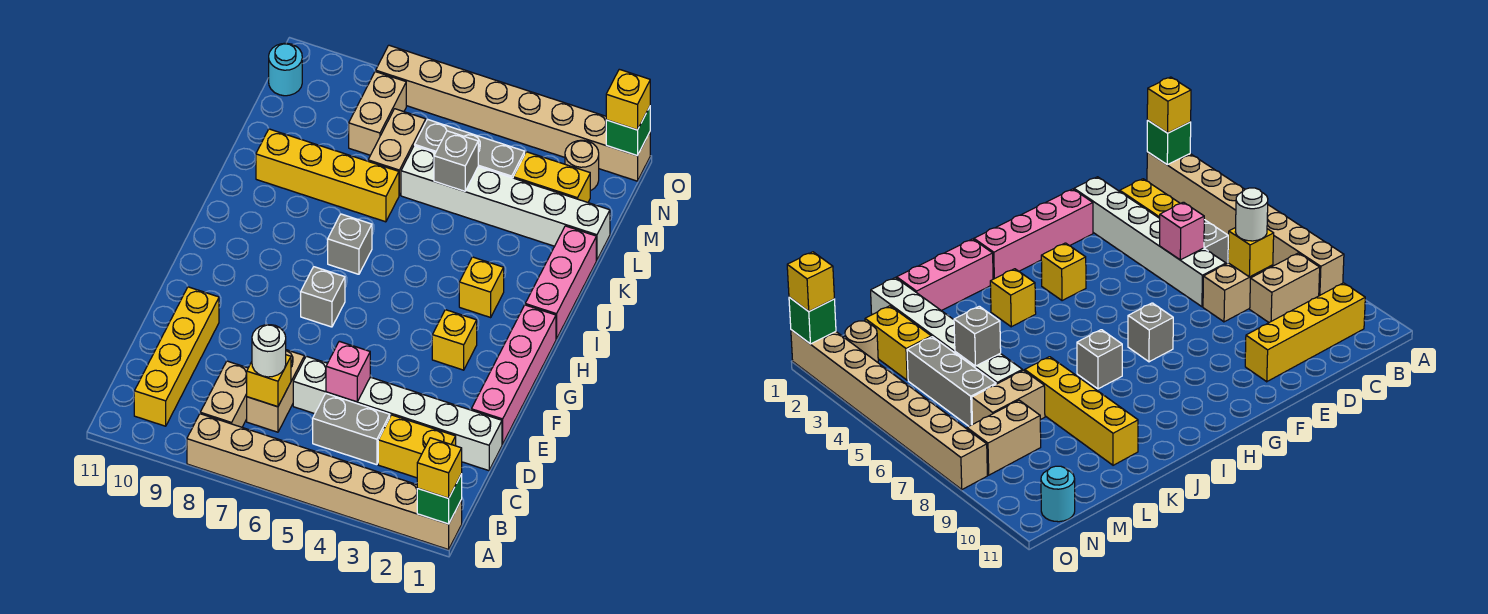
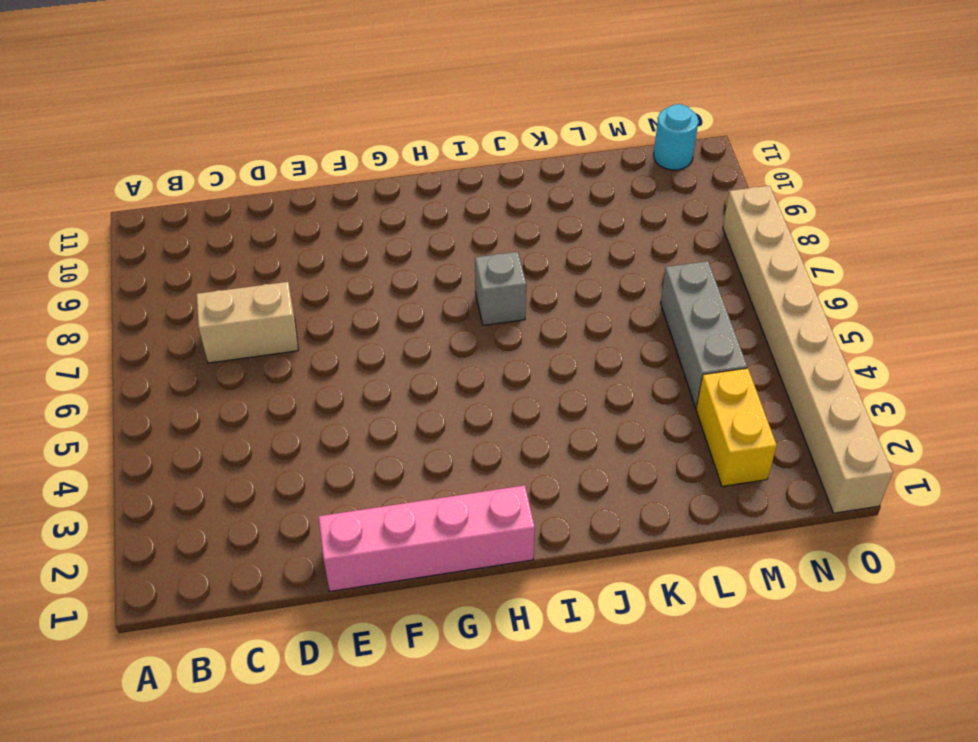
none -> tan brick A1:A8 level 1
none -> tan brick B8:C8 level 1
none -> yellow brick B10:E10 level 1
none -> yellow brick C2:C3 level 1

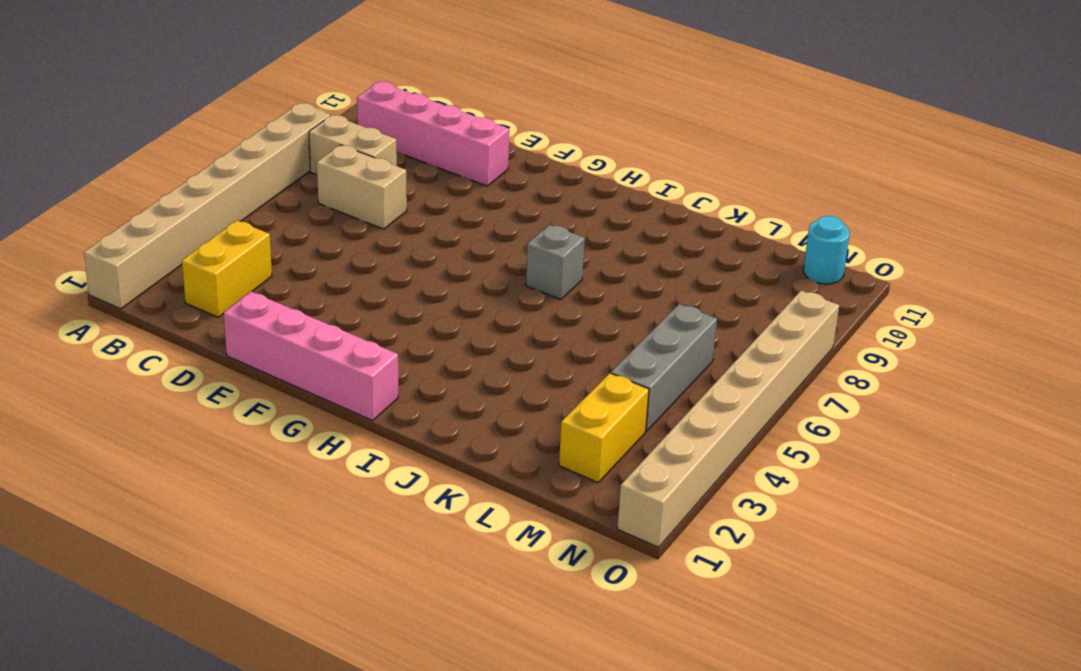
pink brick B10:E10 level 1 -> yellow brick B10:E10 level 1
none -> grey brick C4:C5 level 1
none -> white brick D1:D6 level 1
none -> yellow brick G3 level 1
none -> grey brick G7 level 1

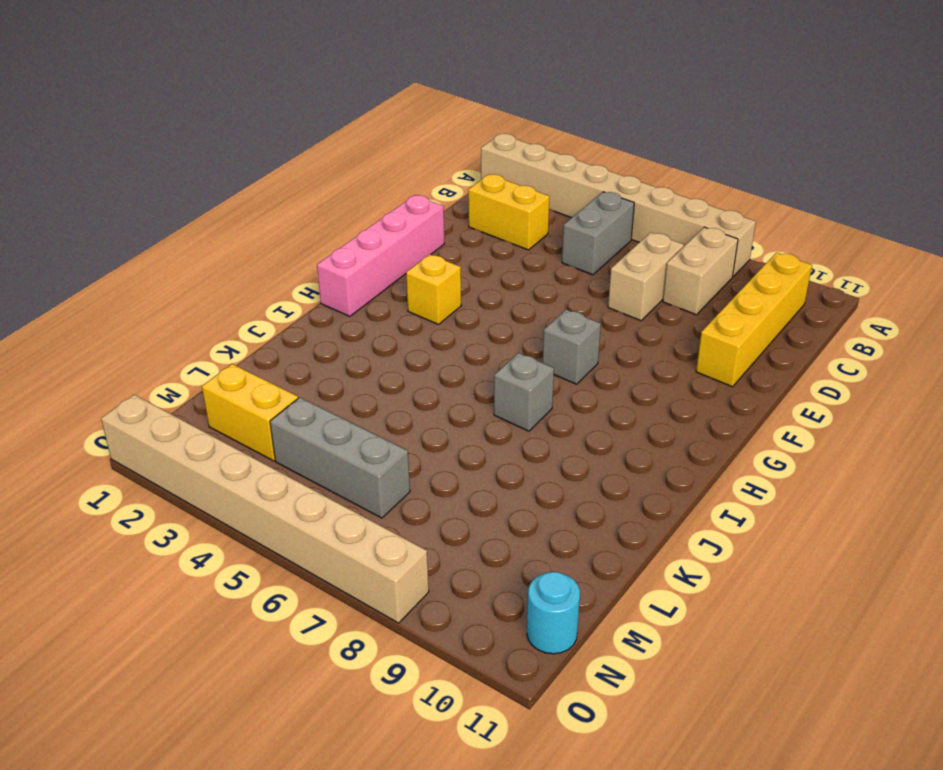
grey brick B5:C5 level 1 -> grey brick C4:C5 level 1
none -> white brick D1:D6 level 1
none -> pink brick I1:K1 level 1
none -> yellow brick I3 level 1
none -> yellow brick K7:K10 level 1

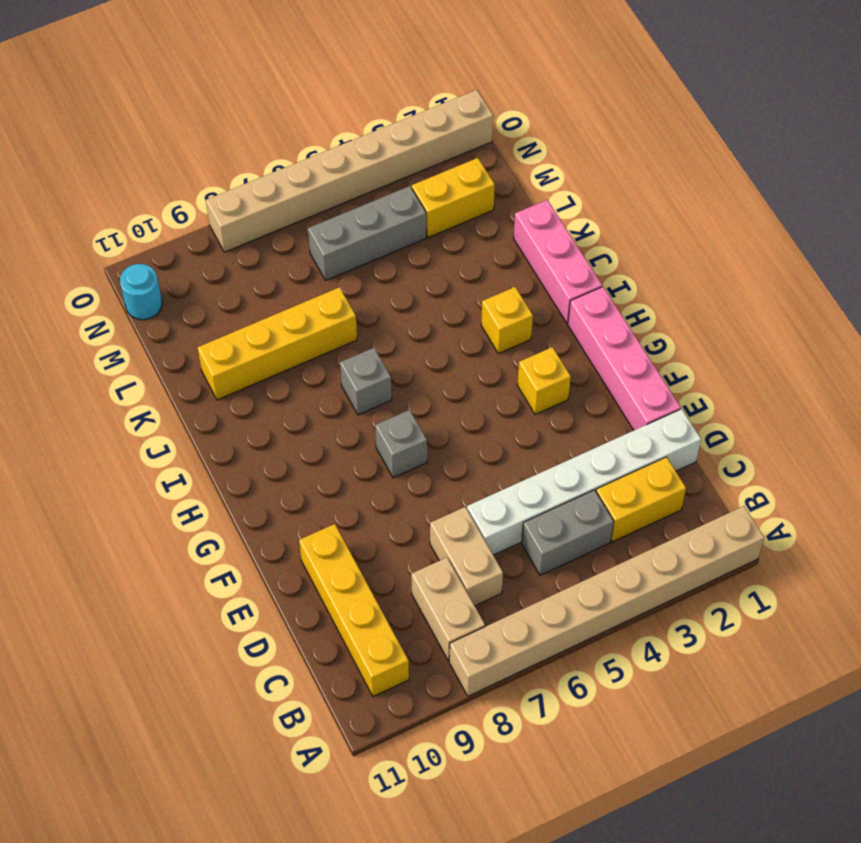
none -> white brick L1:L6 level 1
none -> tan brick L7:M7 level 1
none -> tan brick M8:N8 level 1
none -> tan round brick N2 level 1

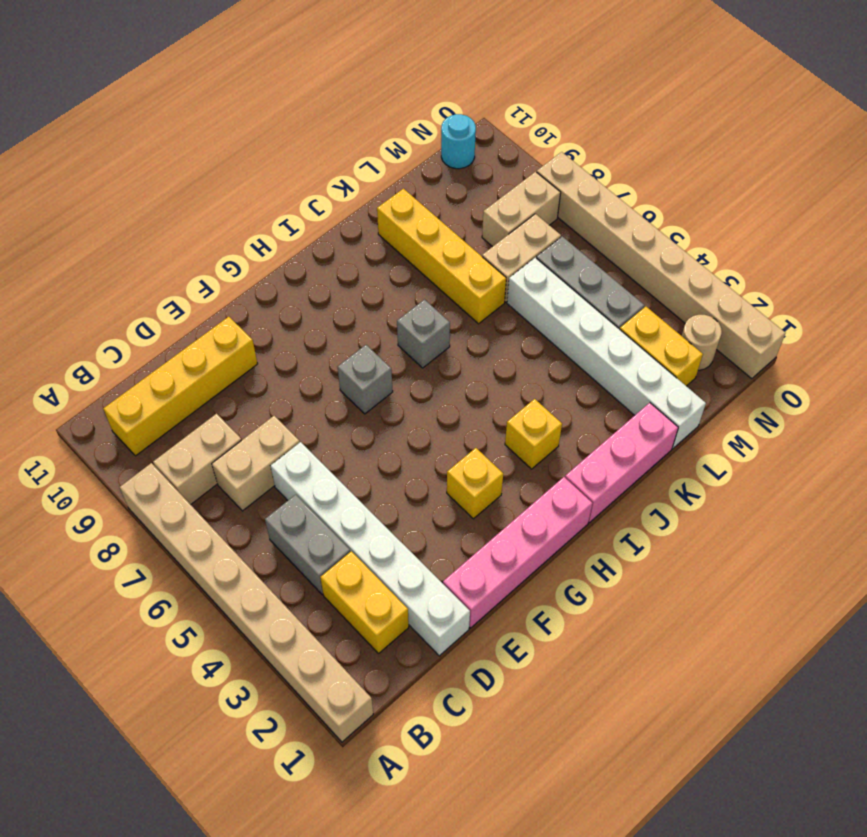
none -> green brick A1 level 2
none -> yellow brick C7 level 2
none -> pink brick D5 level 2
none -> grey brick L5 level 2

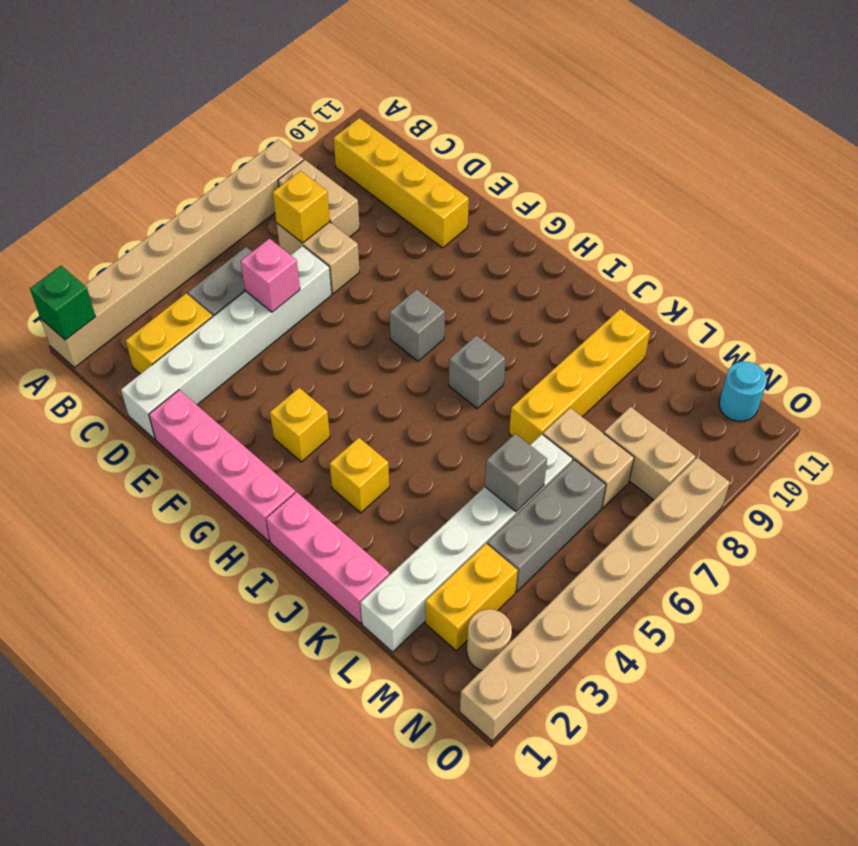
none -> green brick O1 level 2
none -> yellow brick A1 level 3
none -> white round brick C7 level 3
none -> yellow brick O1 level 3

